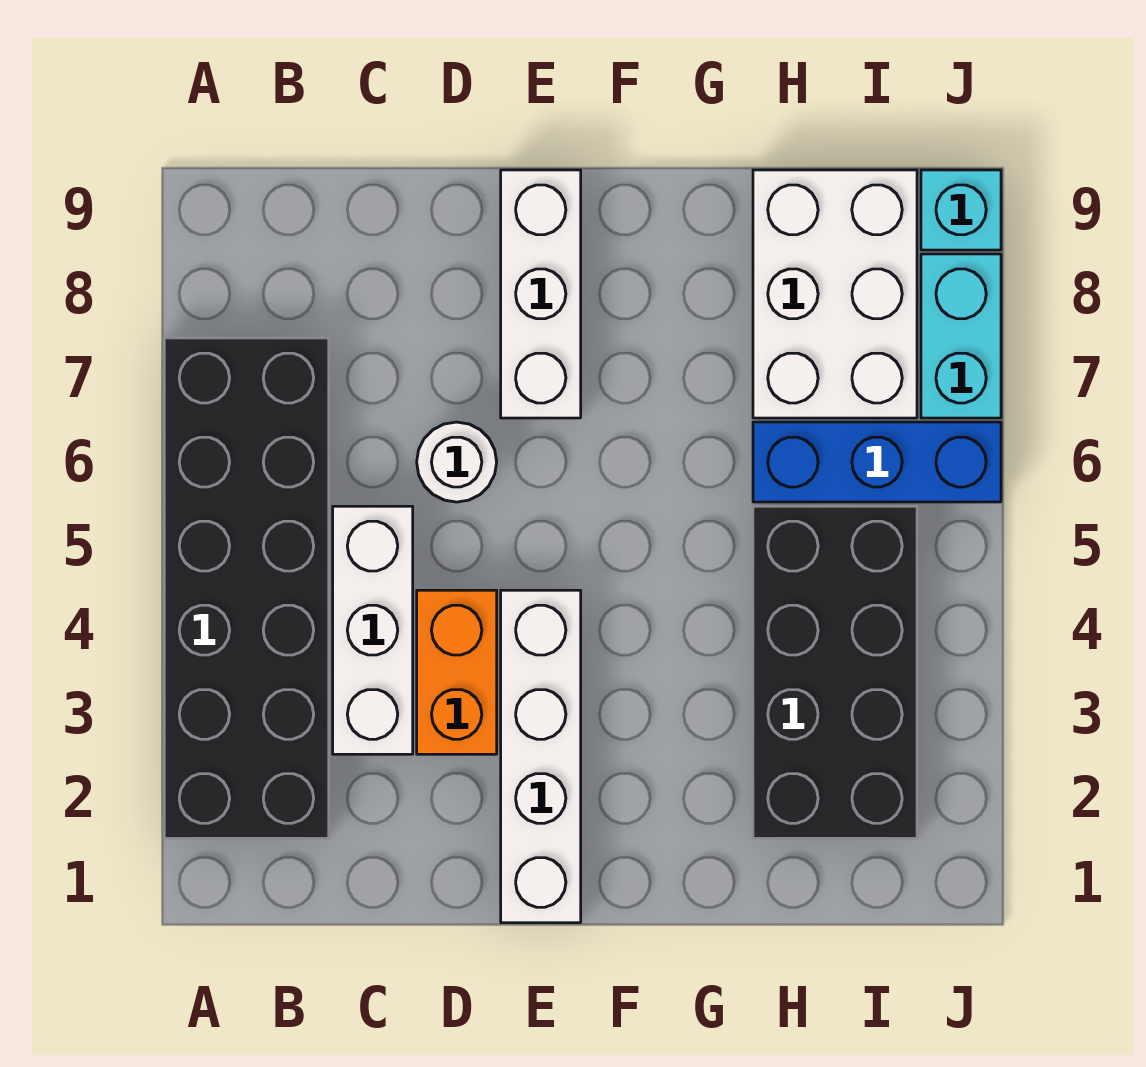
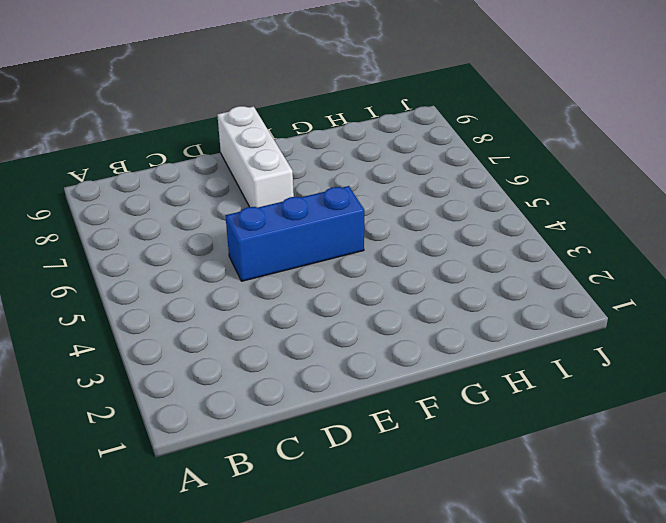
blue brick D5:F5 level 1 -> blue brick H6:J6 level 1
none -> black brick A2:B7 level 1
none -> white brick C3:C5 level 1

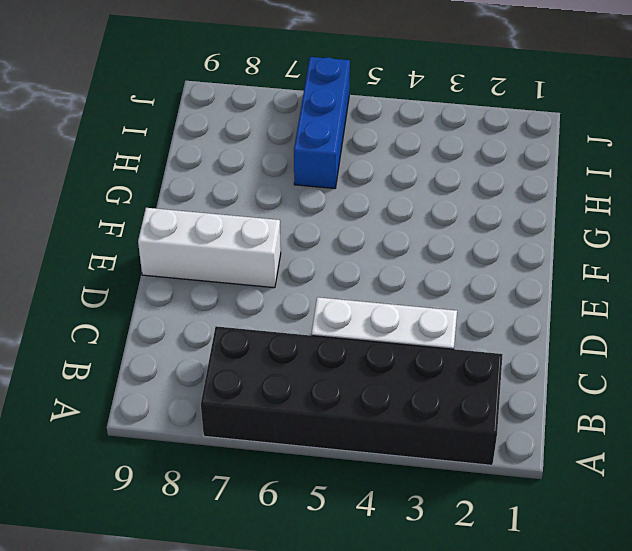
none -> orange brick D3:D4 level 1
none -> white round brick D6 level 1

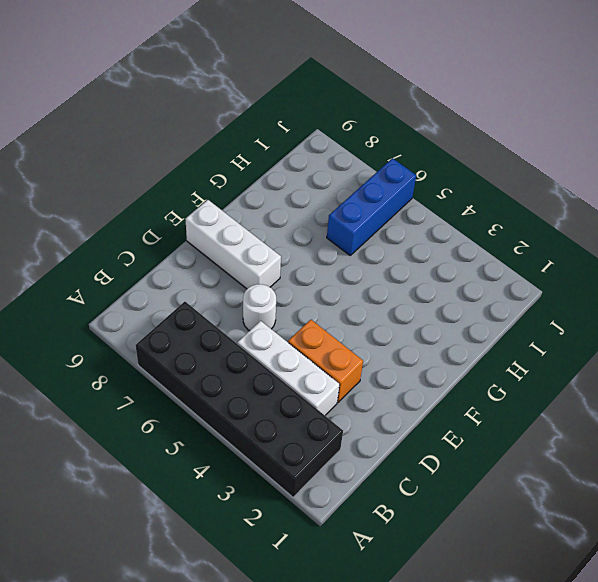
none -> white brick E1:E4 level 1
none -> black brick H2:I5 level 1

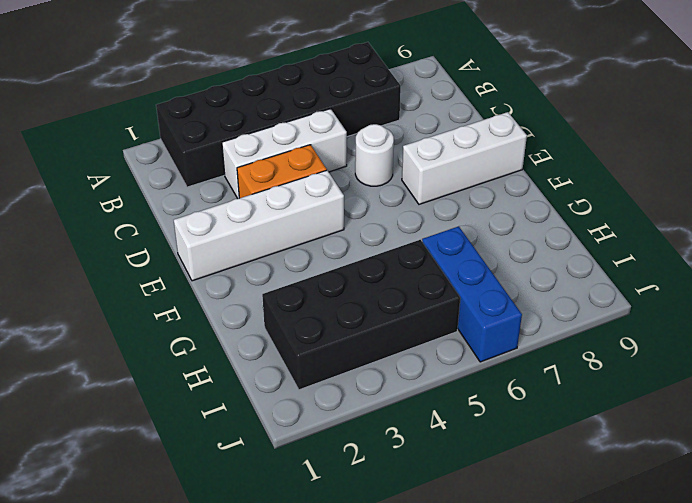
none -> white brick H7:I9 level 1
none -> cyan brick J7:J8 level 1

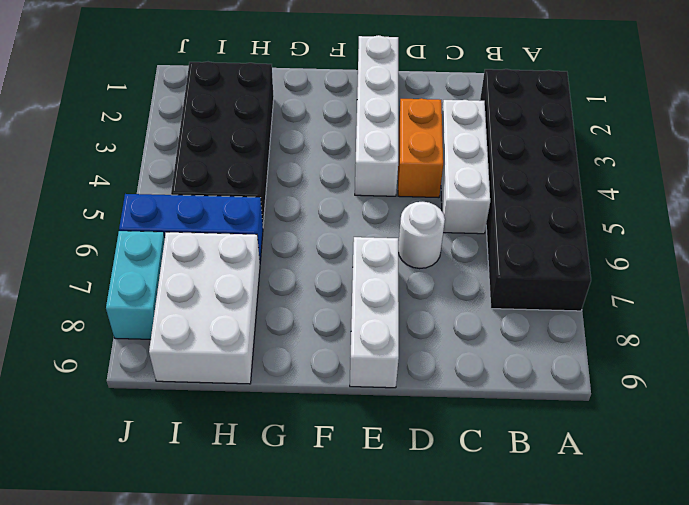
none -> cyan brick J9 level 1

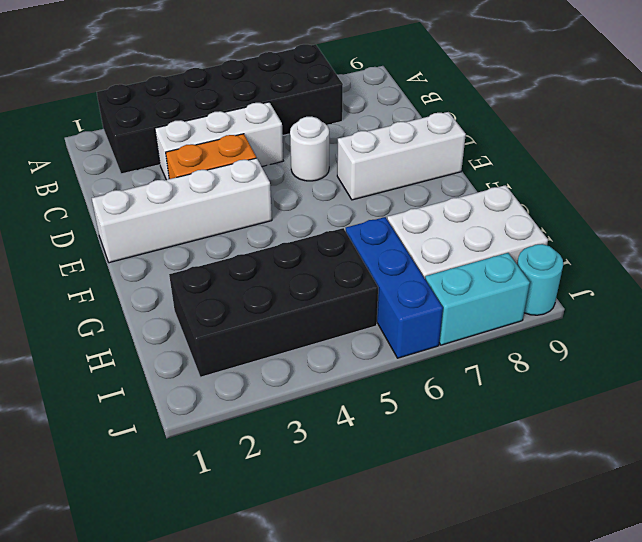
cyan round brick J9 level 1 -> cyan brick J9 level 1

